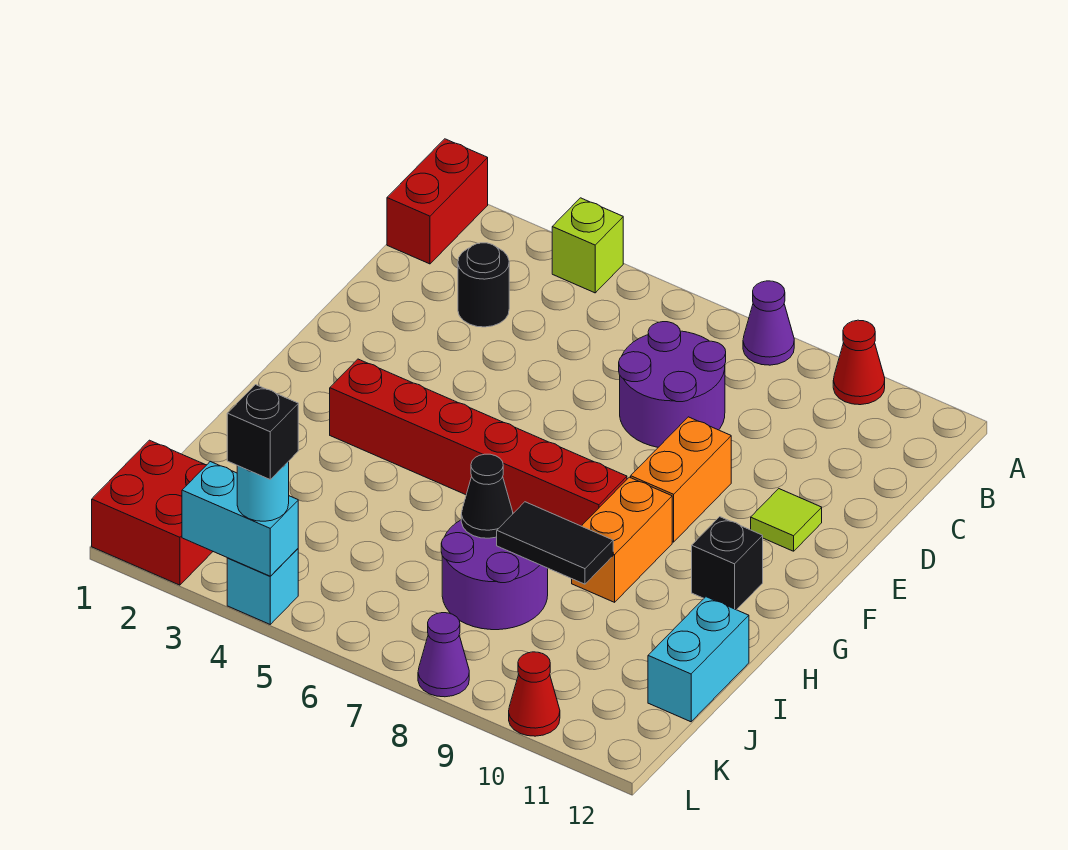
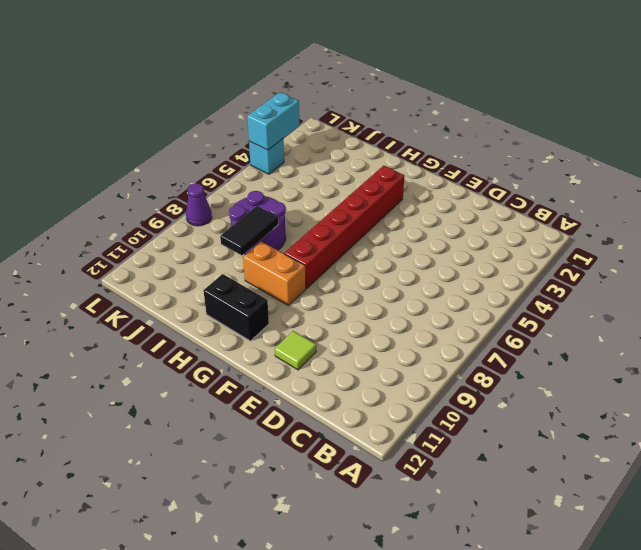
black brick G11:H11 level 1 -> black brick G11 level 1
none -> red brick A1:B1 level 1
none -> lime brick A4 level 1
none -> purple cone A8 level 1

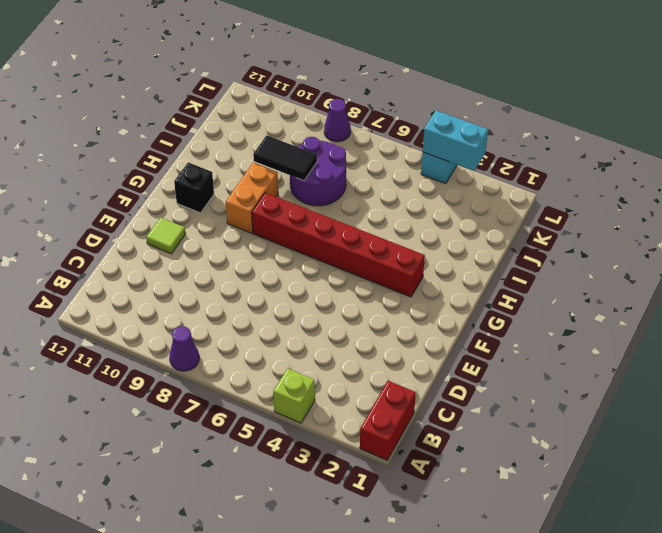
none -> red cone A10 level 1
none -> black round brick C3 level 1
none -> purple round brick C7:D8 level 1

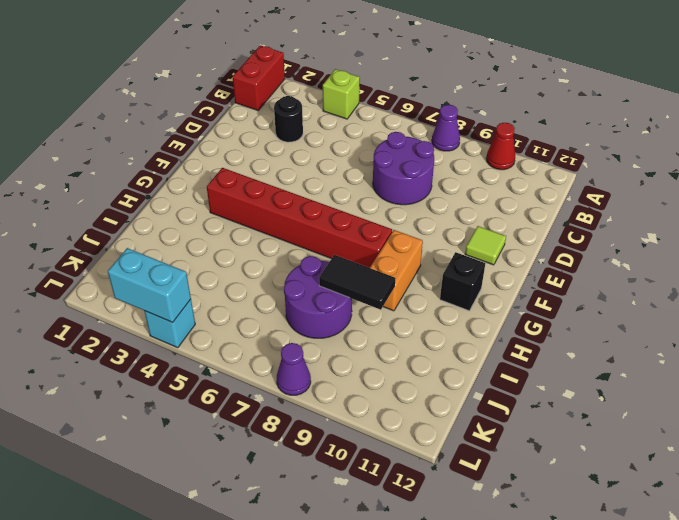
none -> orange brick E9:F9 level 1
none -> cyan brick I12:J12 level 1
none -> red brick K1:L2 level 1

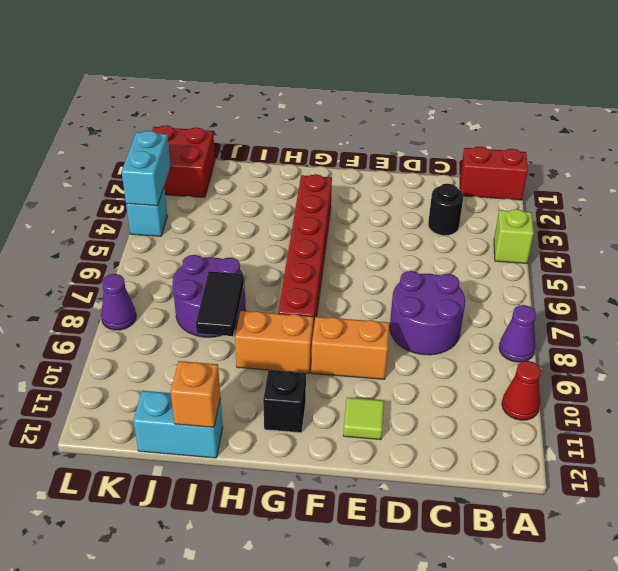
orange brick I12 level 2 -> none
none -> red cone L10 level 1
none -> black cone I7 level 2
none -> cyan round brick L4 level 3

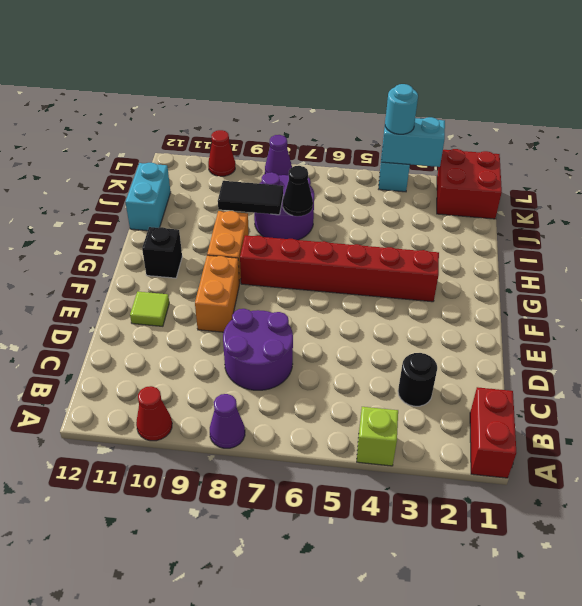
none -> black brick L4 level 4

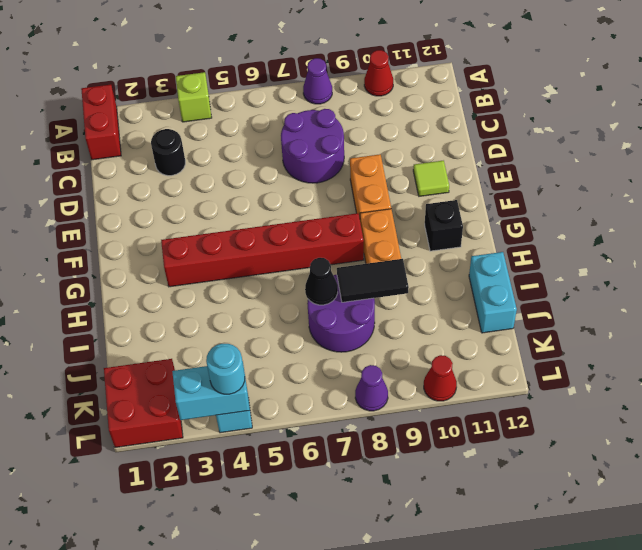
none -> black brick L4 level 4

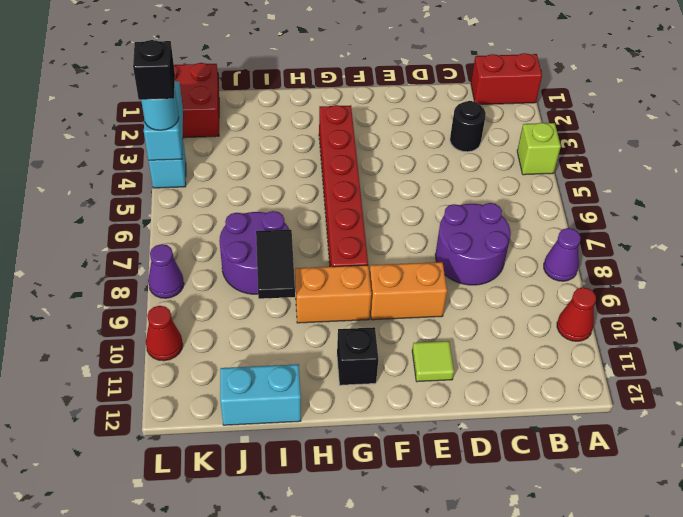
none -> black cone I7 level 2

